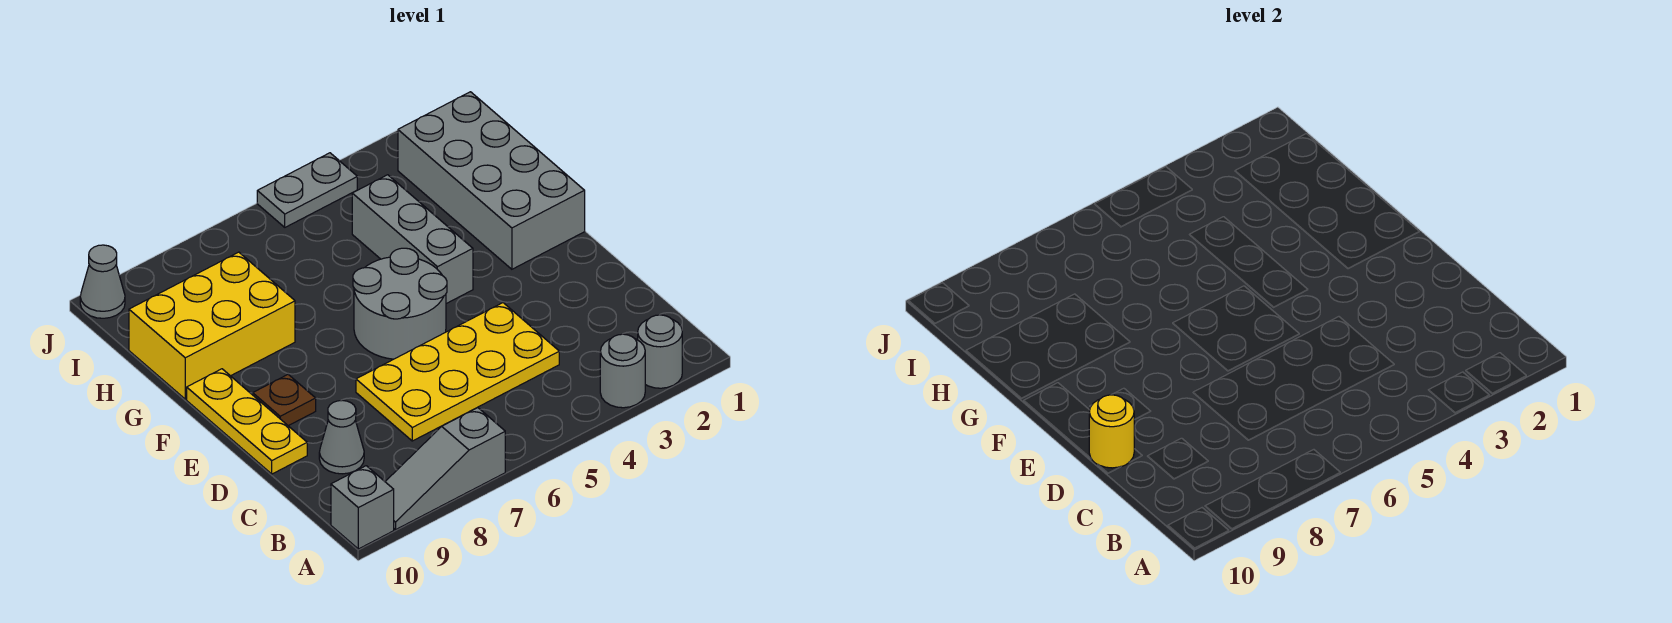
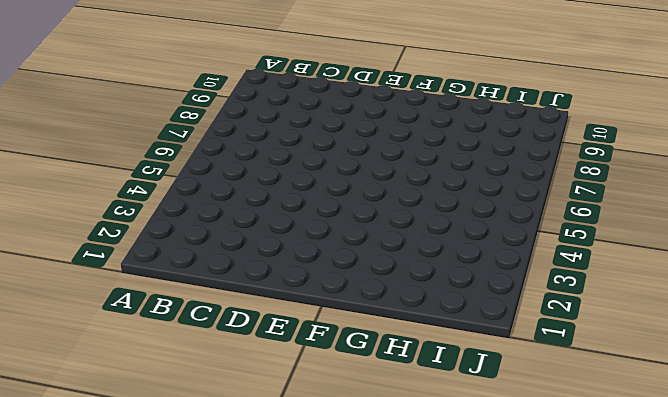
none -> grey round brick A2 level 1
none -> grey round brick A3 level 1
none -> grey slope A7:A9 level 1 top 7

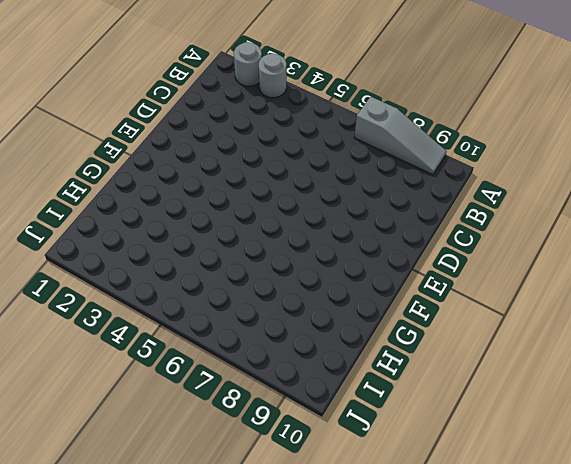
none -> grey brick A10 level 1
none -> yellow plate C4:D7 level 1
none -> grey cone C9 level 1

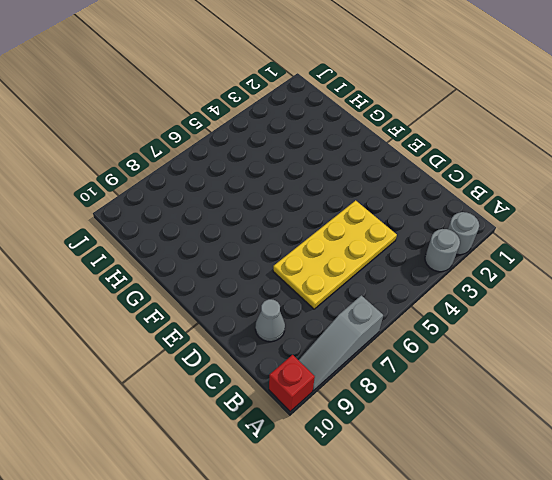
red brick A10 level 1 -> grey brick A10 level 1
none -> yellow plate D10:F10 level 1
none -> grey round brick E5:F6 level 1
none -> brown plate E9 level 1

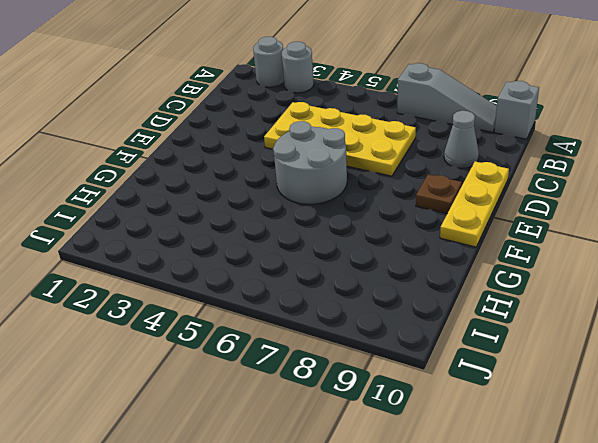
none -> grey brick F1:I2 level 1
none -> grey brick F4:H4 level 1
none -> yellow brick G8:H10 level 1

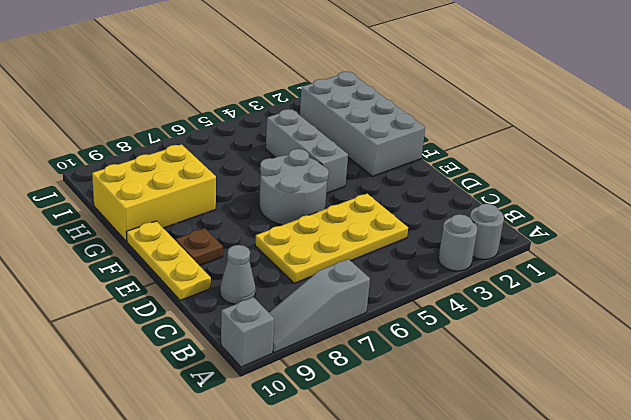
none -> grey plate J4:J5 level 1
none -> grey cone J10 level 1
none -> yellow round brick D10 level 2

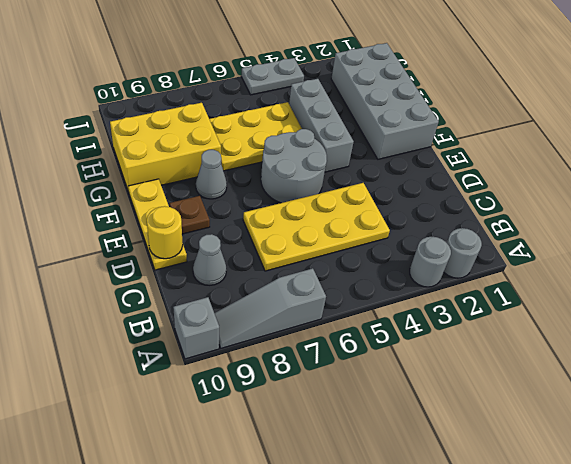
grey cone F8 level 1 -> grey cone J10 level 1
yellow plate G5:H7 level 1 -> none

